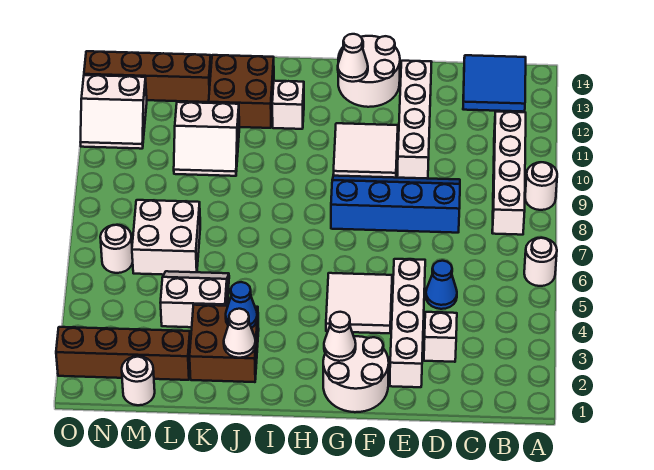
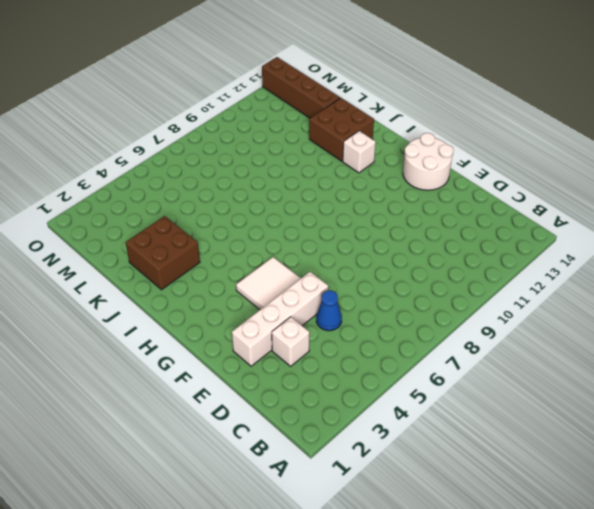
none -> white round brick A6 level 1
none -> white round brick A9 level 1
none -> white brick B8:B11 level 1

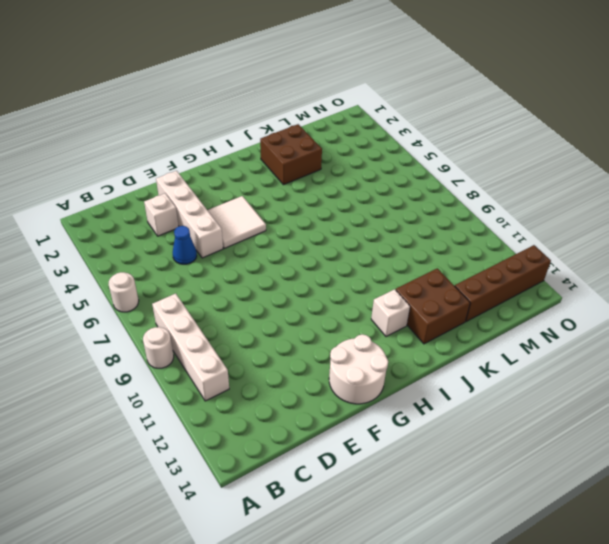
none -> blue tile B13:C14 level 1
none -> blue slope D8:G9 level 1 top 8
none -> white brick E10:E13 level 1

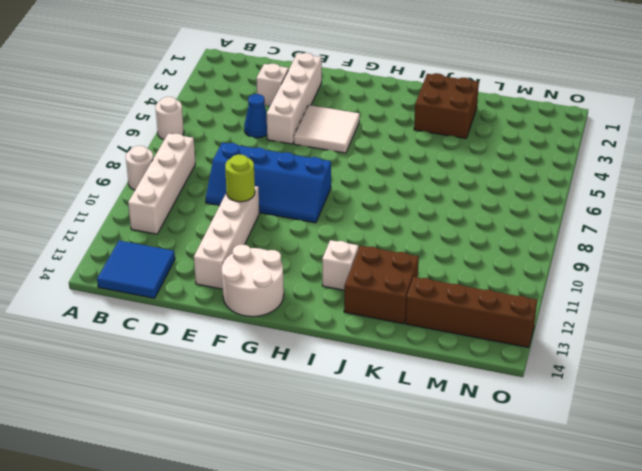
lime round brick E10 level 2 -> none
none -> white round brick F1:G2 level 1
none -> white tile F10:G11 level 1
none -> white slope K4:L5 level 1 top 4

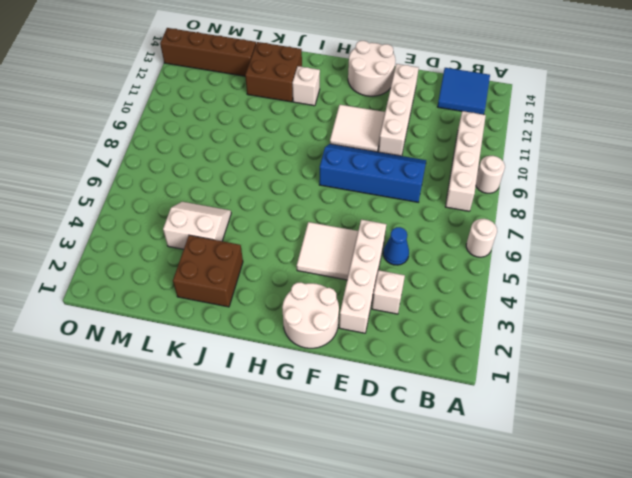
none -> white slope K10:L11 level 1 top 11
none -> brown brick L2:O2 level 1
none -> white brick L6:M7 level 1

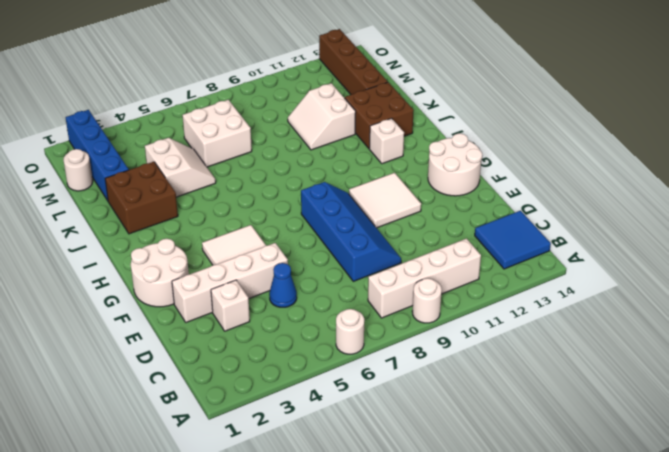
blue brick L2:O2 level 1 -> brown brick L2:O2 level 1
none -> white brick E10:E13 level 1
none -> white round brick N6 level 1
none -> white slope N11:O12 level 1 top 12

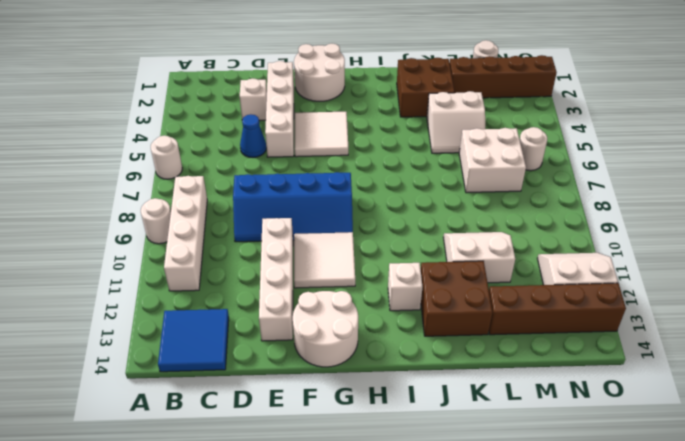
none -> white cone G2 level 2
none -> white cone G13 level 2
none -> white cone J2 level 2

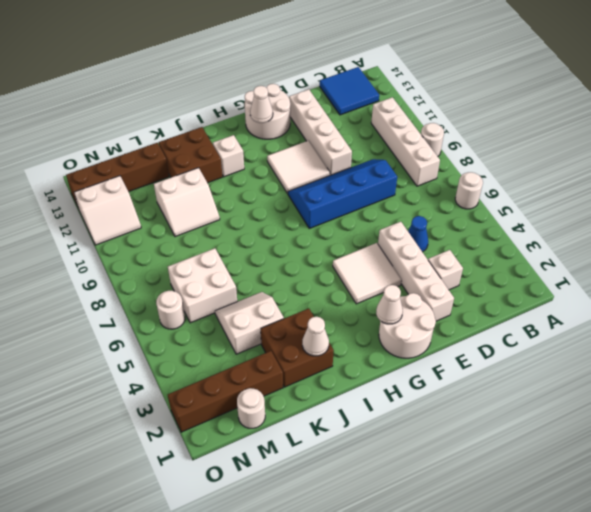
none -> blue cone J3 level 2

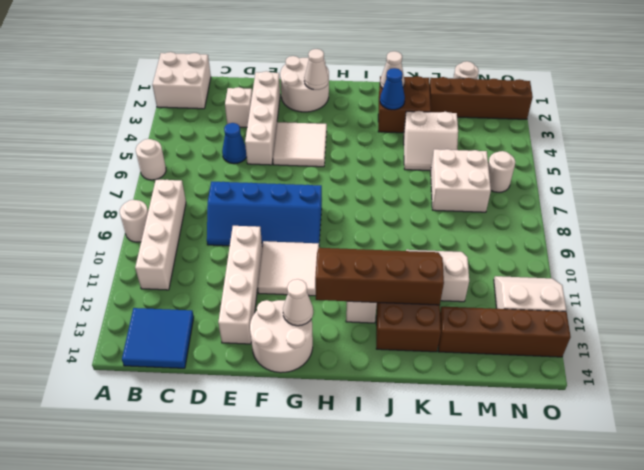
white brick A1:B2 level 1 -> none
brown slope H11:K12 level 2 top 12 -> none

